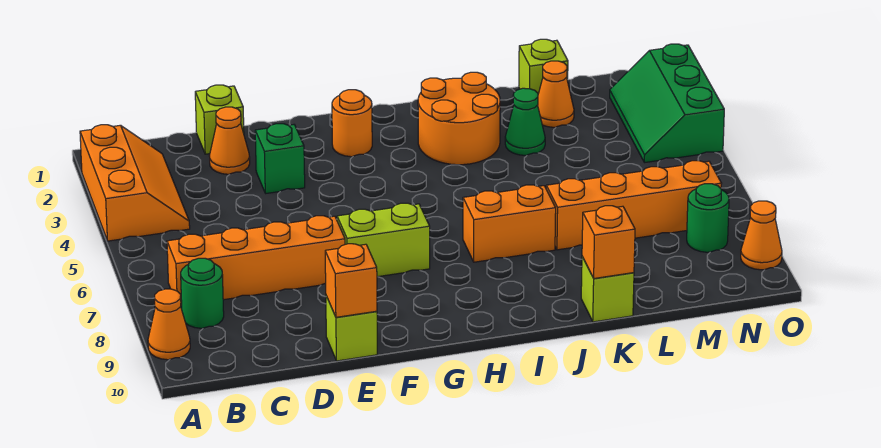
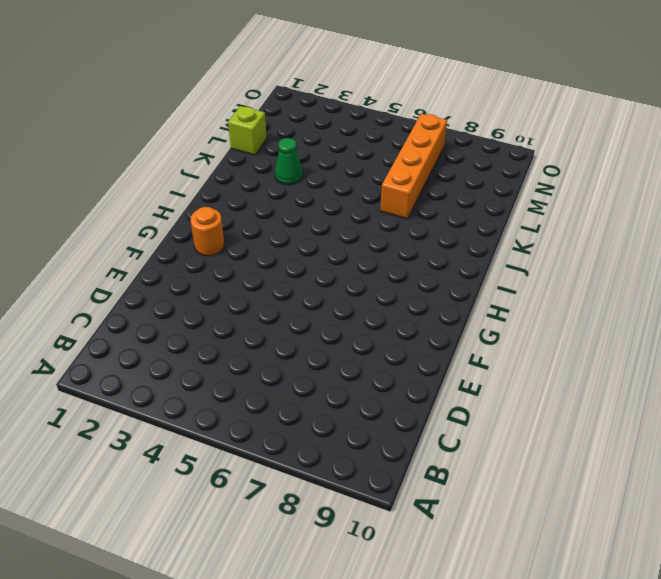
none -> orange slope A2:B4 level 1 top A
none -> orange cone A9 level 1
none -> orange brick B7:E7 level 1

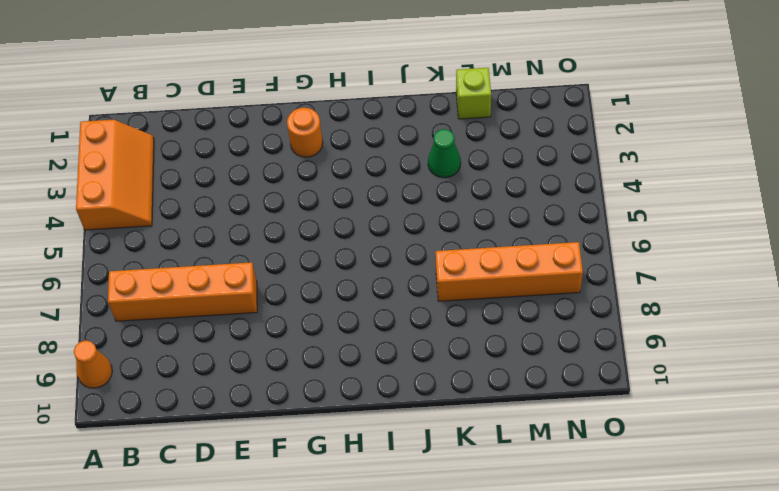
none -> green round brick B8 level 1
none -> lime brick D1 level 1
none -> orange cone D2 level 1

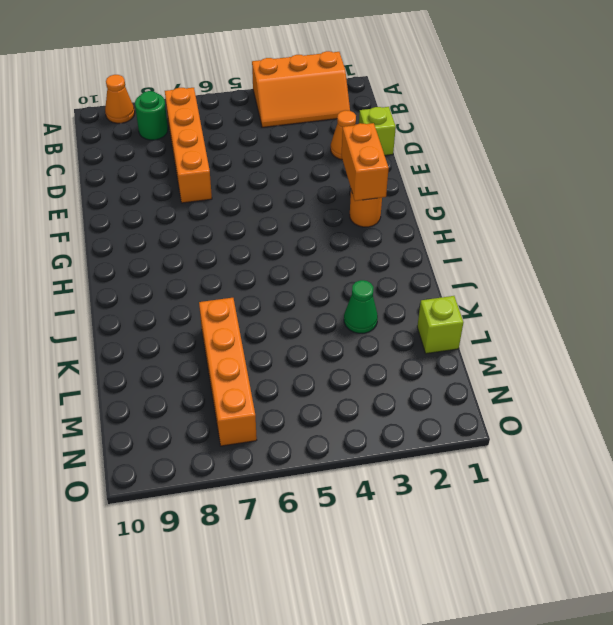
orange brick F2:G2 level 2 -> orange brick I7:J7 level 1
none -> green brick E3 level 1
none -> lime brick E10 level 1
none -> lime brick F7:G7 level 1

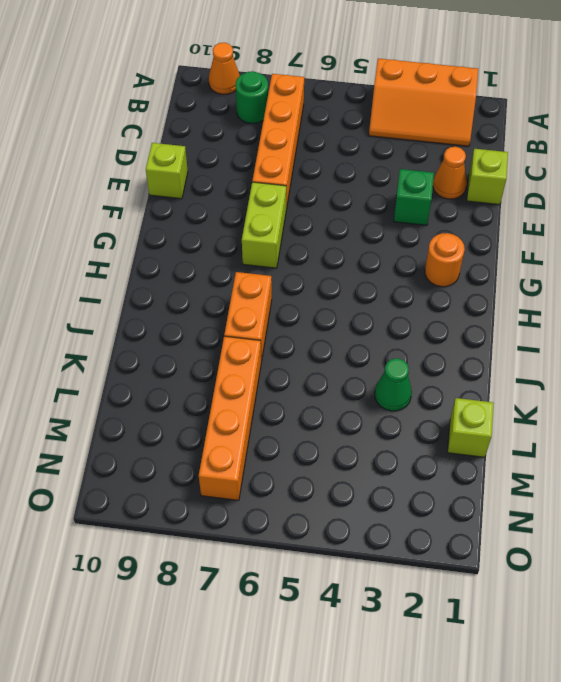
none -> orange round brick I2:J3 level 1
none -> lime brick K10 level 1
none -> orange cone L2 level 1

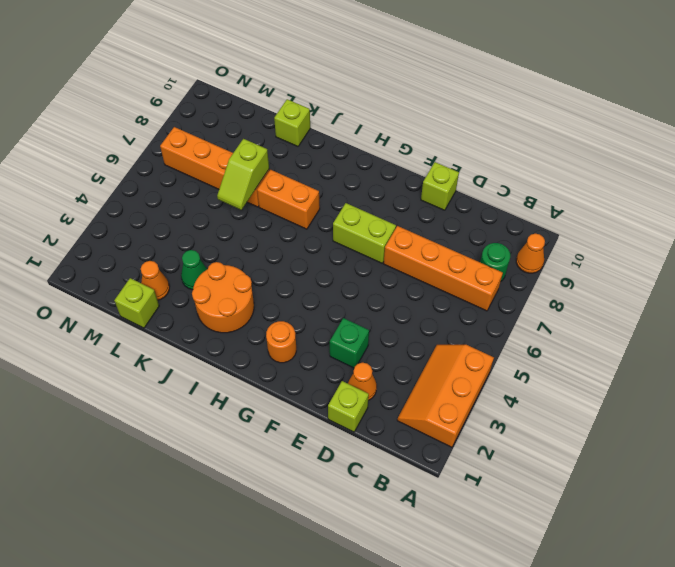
lime slope K6:K7 level 2 top 7 -> none
none -> green slope N2:O4 level 1 top O
none -> green round brick N8 level 1
none -> orange cone O9 level 1

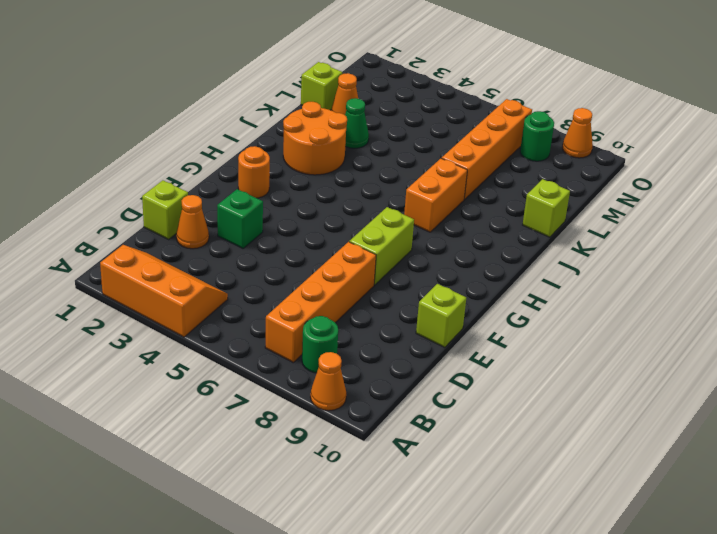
none -> green slope N2:O4 level 1 top O
none -> orange brick E10 level 2
none -> orange brick K10 level 2

